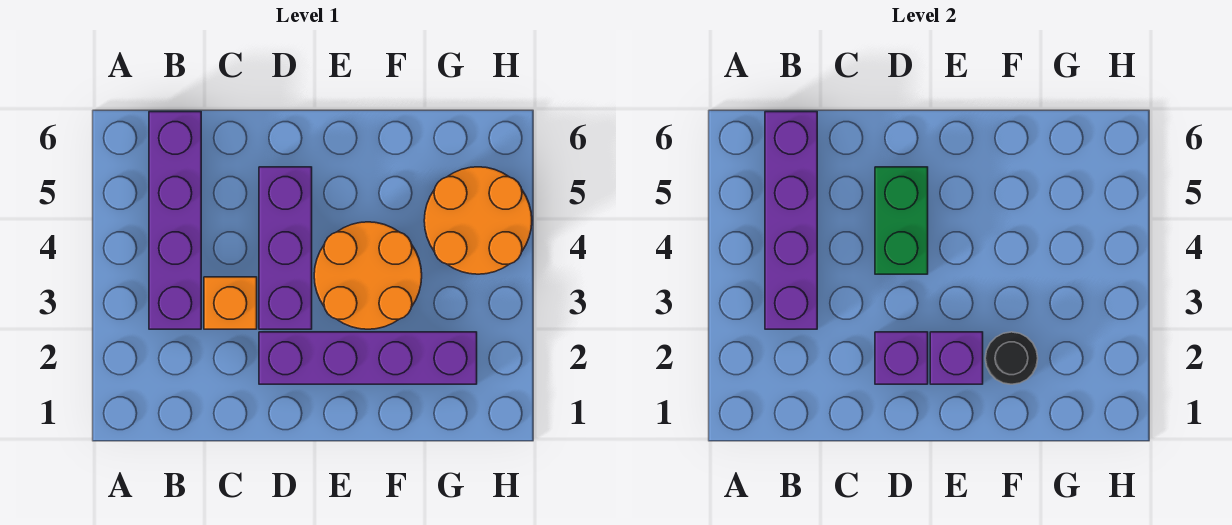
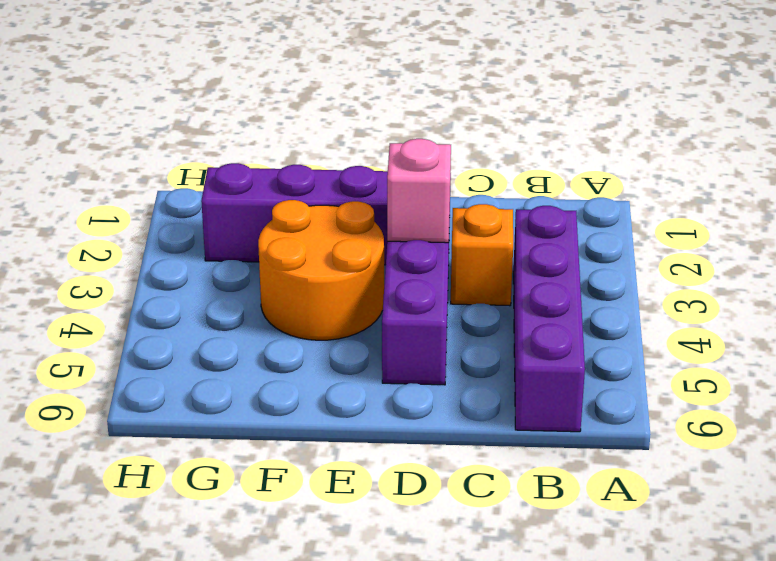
pink brick D3 level 2 -> none
none -> orange round brick G4:H5 level 1
none -> purple brick B3:B6 level 2

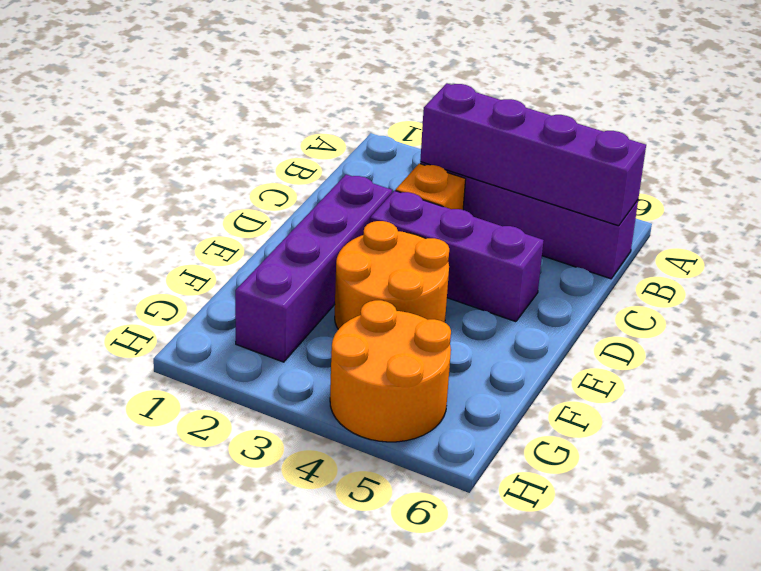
none -> purple brick D2 level 2
none -> green brick D4:D5 level 2

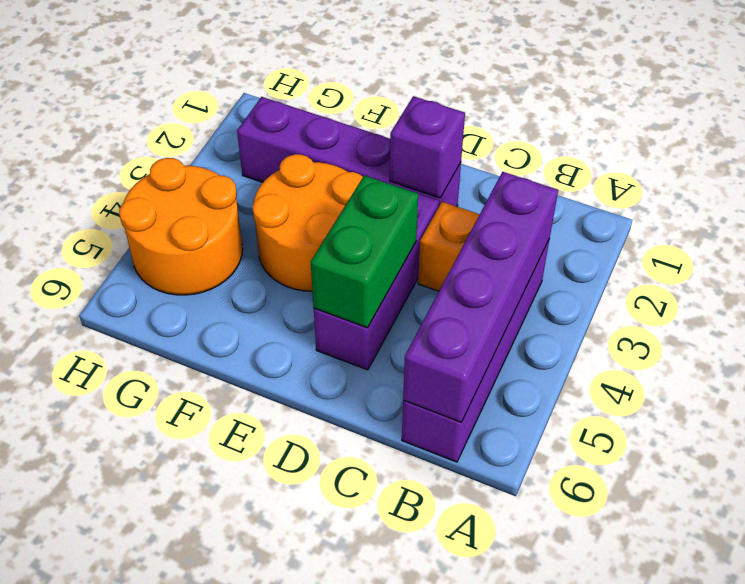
none -> purple brick E2 level 2
none -> black round brick F2 level 2

